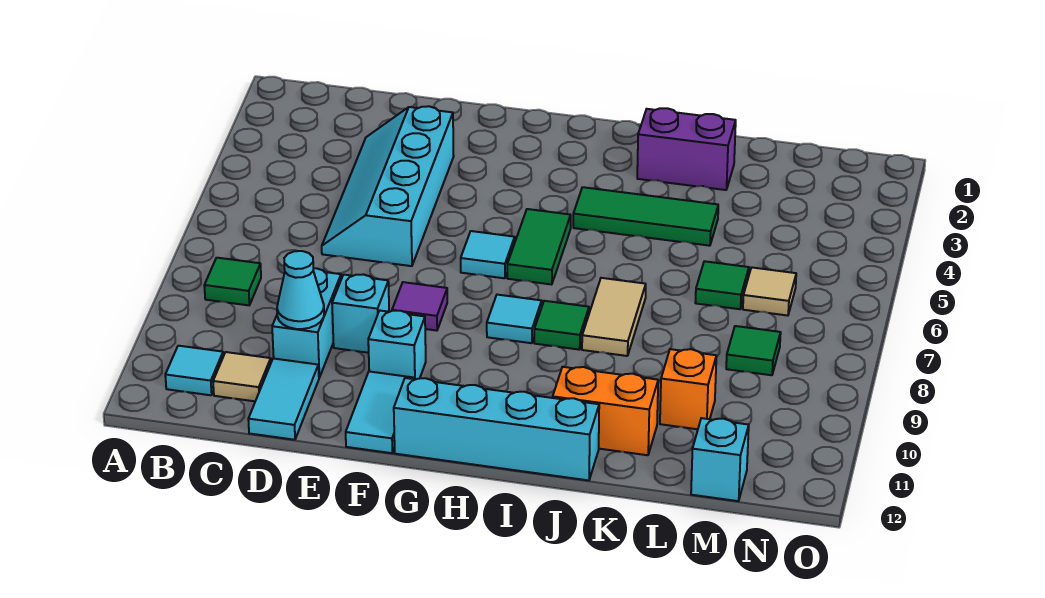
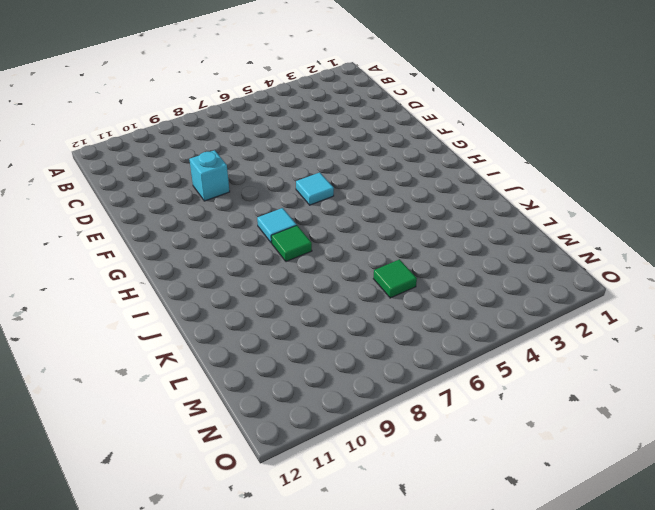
none -> green tile B8 level 1
none -> cyan tile B11 level 1
none -> tan tile C11 level 1

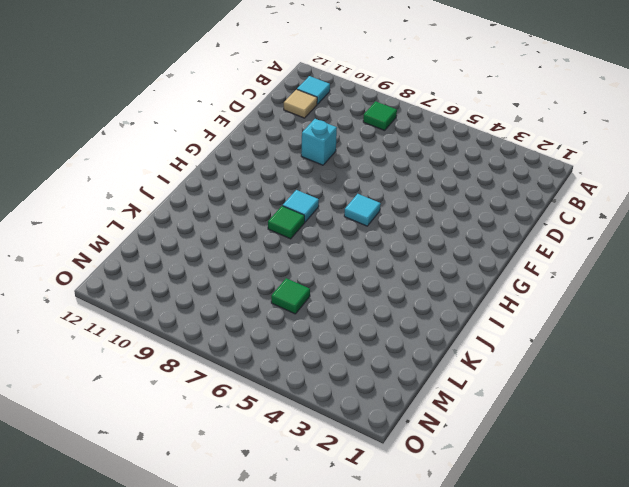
none -> cyan slope D3:E6 level 1 top E
none -> cyan brick D9:D10 level 1
none -> cyan tile D11:D12 level 1

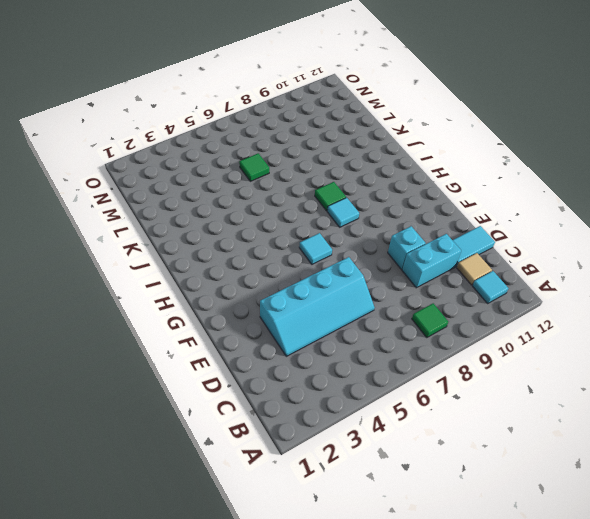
none -> purple tile F8 level 1
none -> cyan brick F10 level 1
none -> cyan tile F11:F12 level 1

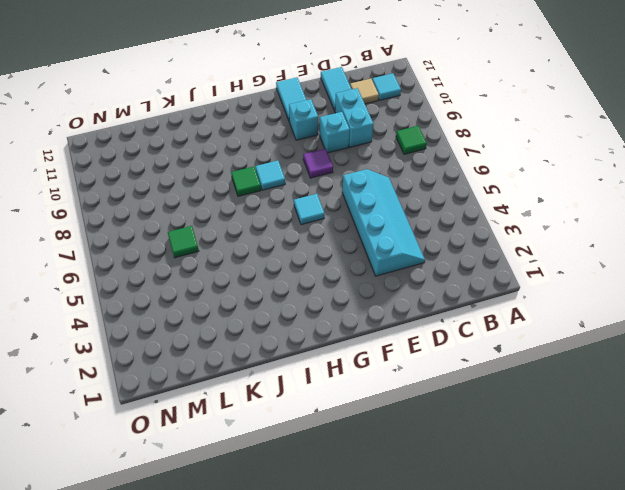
none -> cyan brick G12:J12 level 1
none -> green tile H5:H6 level 1
none -> green tile I4:K4 level 1

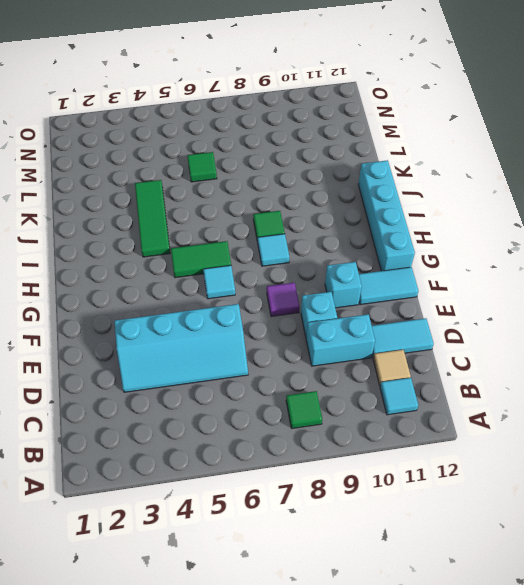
none -> purple brick J2:K2 level 1
none -> tan tile J7:J8 level 1
none -> orange brick J11:K11 level 1

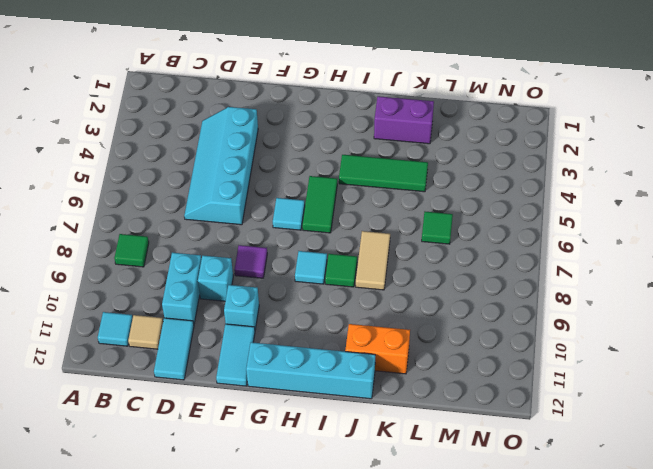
none -> orange brick L10 level 1
none -> tan tile M6 level 1
none -> green tile M8 level 1

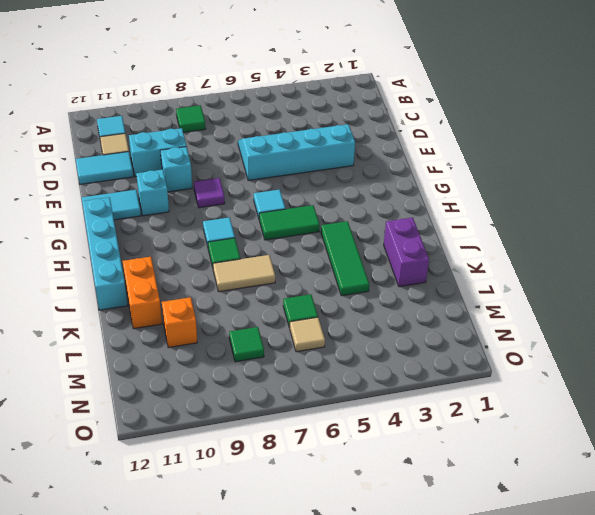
none -> cyan brick M12 level 1
none -> cyan cone D10 level 2

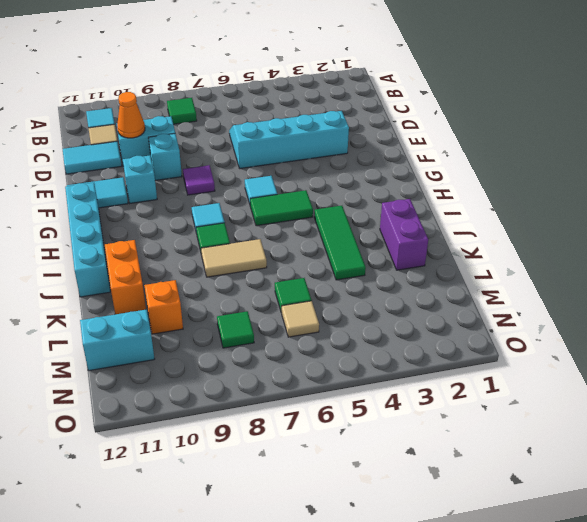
orange cone D10 level 2 -> cyan cone D10 level 2
cyan brick M11:M12 level 1 -> cyan brick M12 level 1

